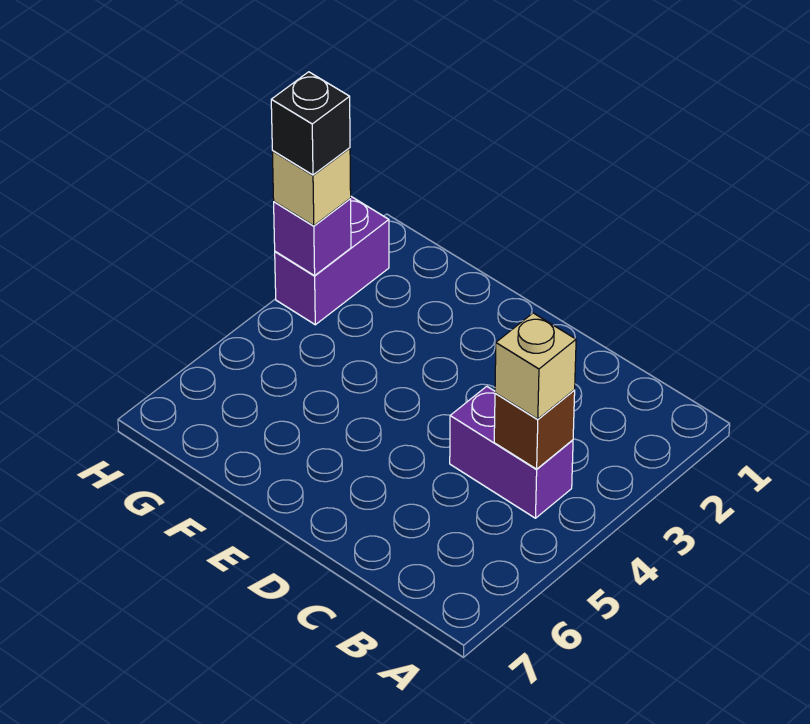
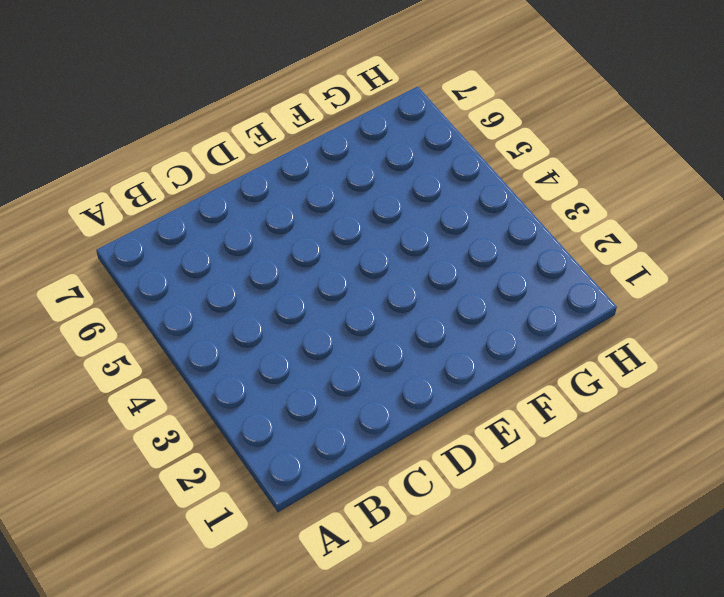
none -> purple brick B4:C4 level 1
none -> purple brick H2:H3 level 1

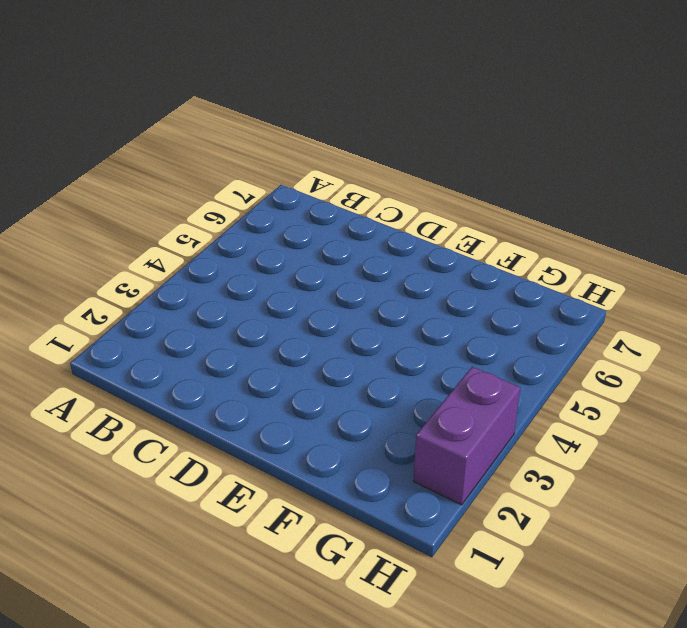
none -> purple brick B4:C4 level 1
none -> brown brick B4 level 2

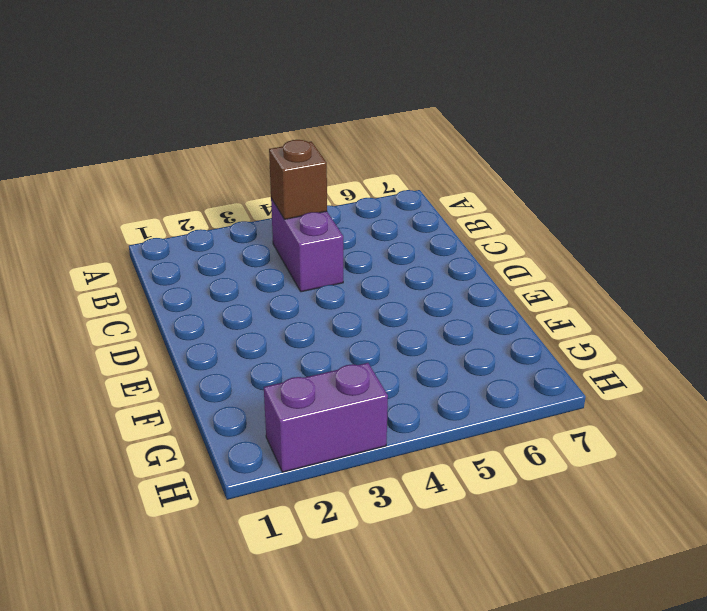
none -> purple brick H3 level 2
none -> tan brick B4 level 3

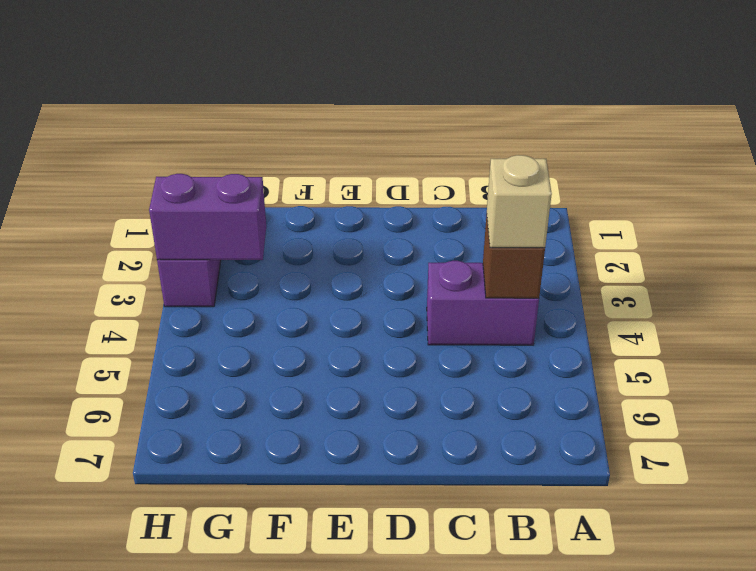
purple brick G3:H3 level 2 -> purple brick H3 level 2
none -> tan brick H3 level 3
none -> black brick H3 level 4

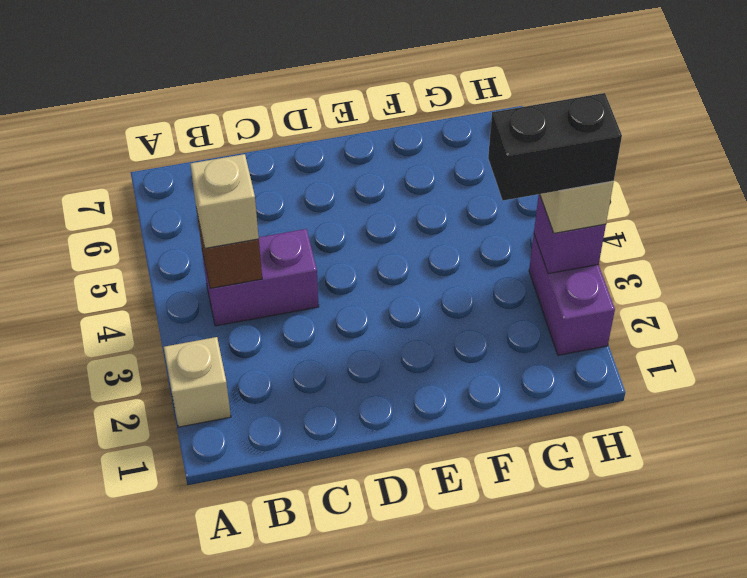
tan brick A2 level 1 -> none
black brick G3:H3 level 4 -> black brick H3 level 4

